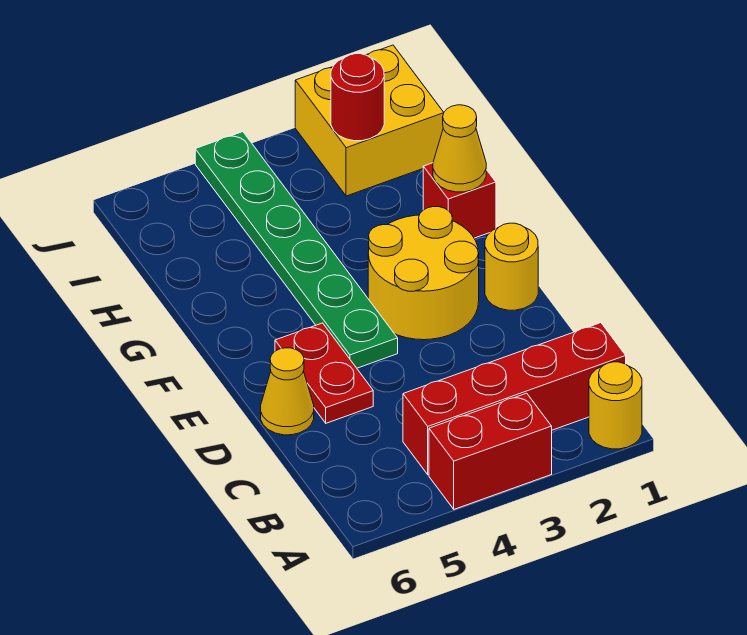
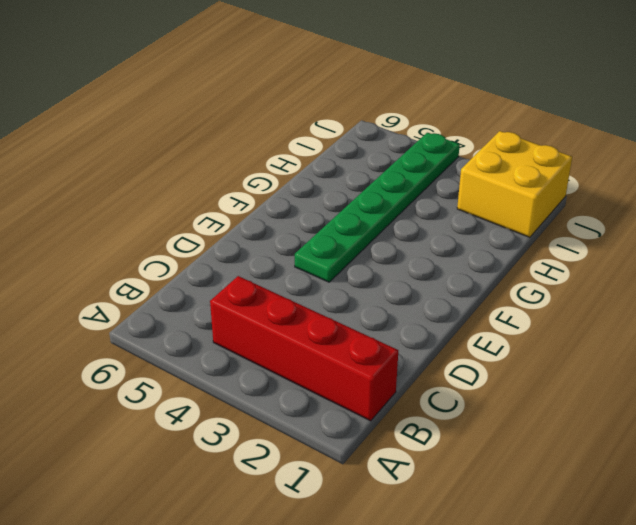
none -> yellow round brick A1 level 1
none -> red brick A3:A4 level 1
none -> red plate D5:E5 level 1

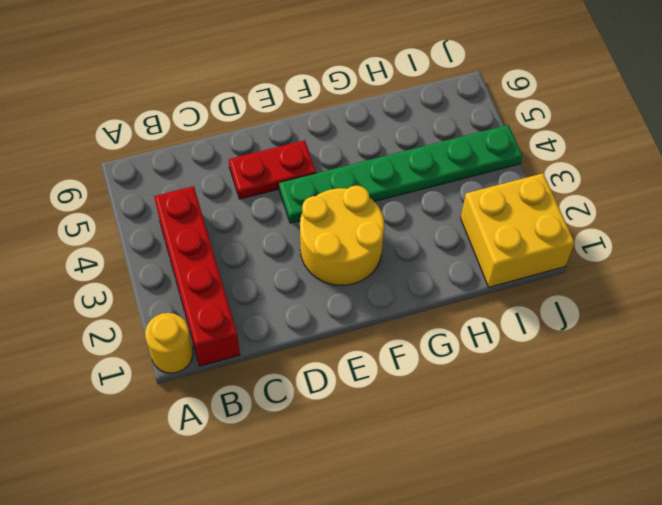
none -> red brick A3:A4 level 1
none -> yellow cone D6 level 1
none -> yellow round brick E1 level 1

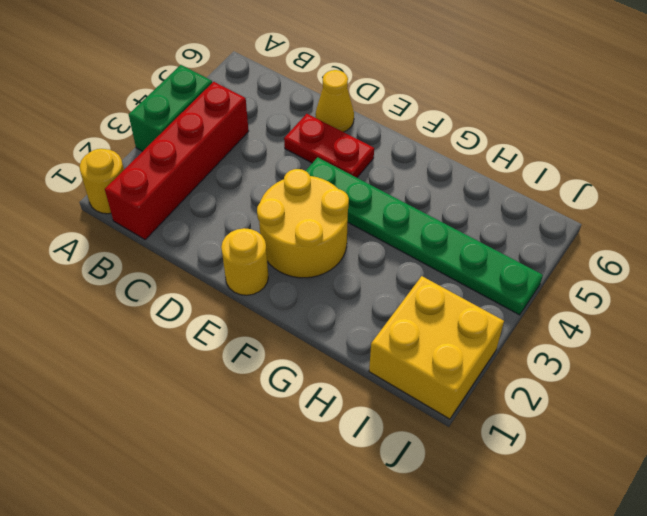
green brick A3:A4 level 1 -> red brick A3:A4 level 1
none -> red brick G1 level 1
none -> yellow cone G1 level 2
none -> red round brick I2 level 2

